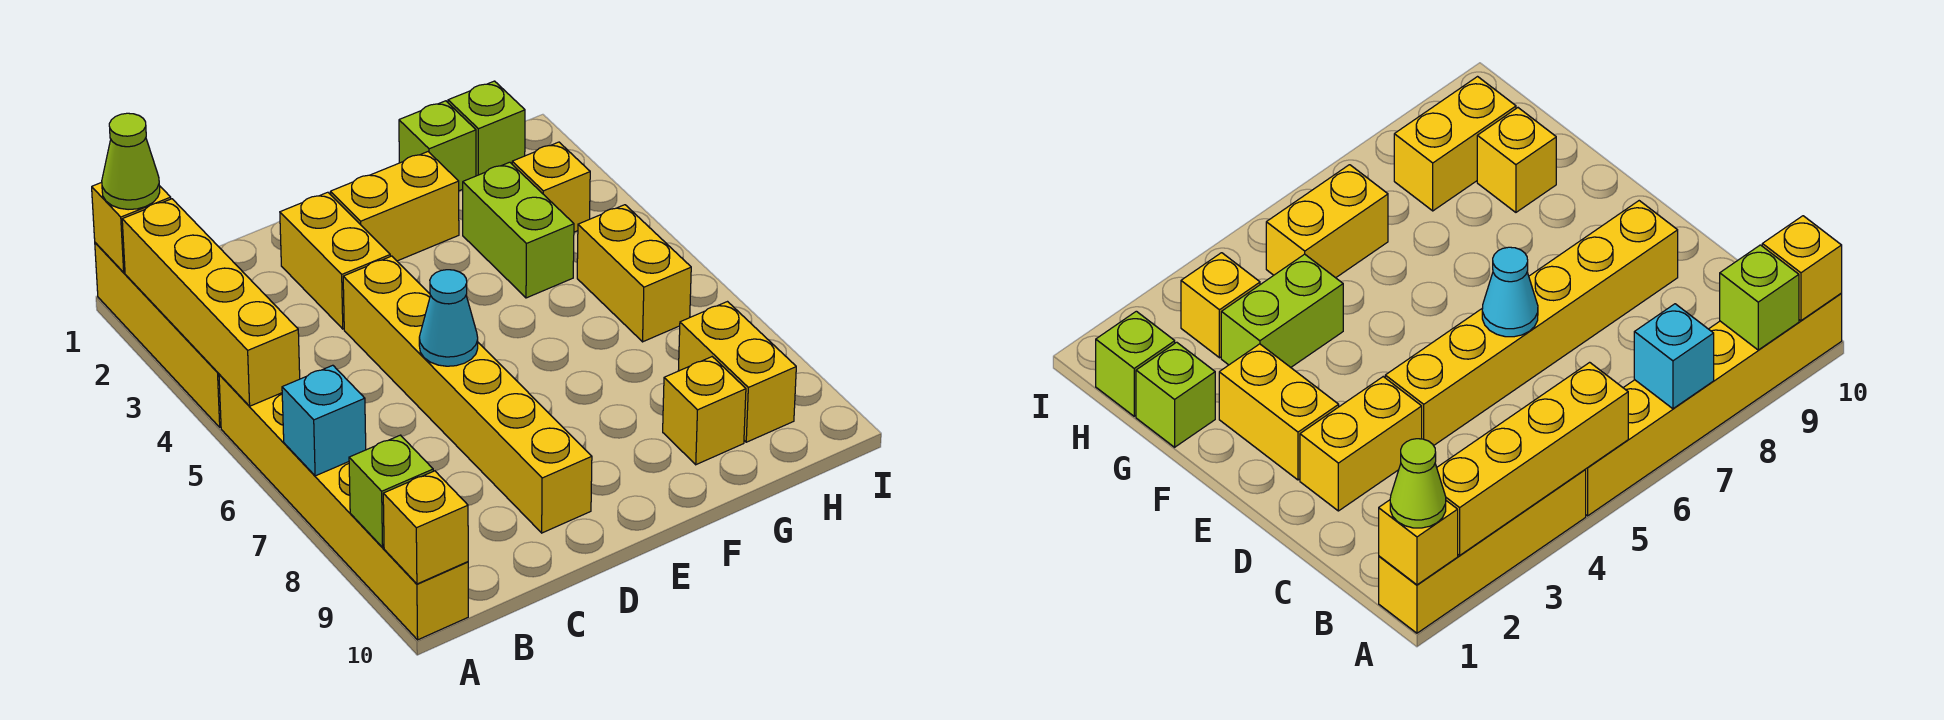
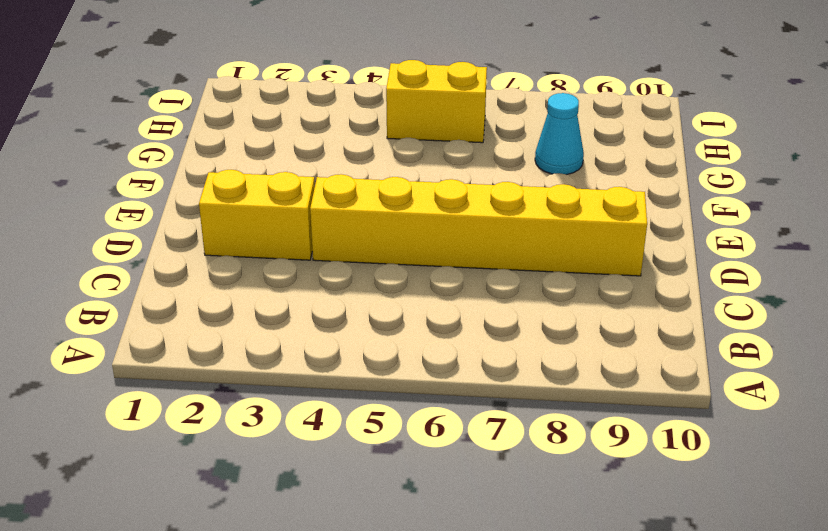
cyan cone G8 level 1 -> cyan cone D6 level 2
none -> yellow brick A1:A4 level 1
none -> yellow brick A5:A10 level 1
none -> yellow brick E2:F2 level 1

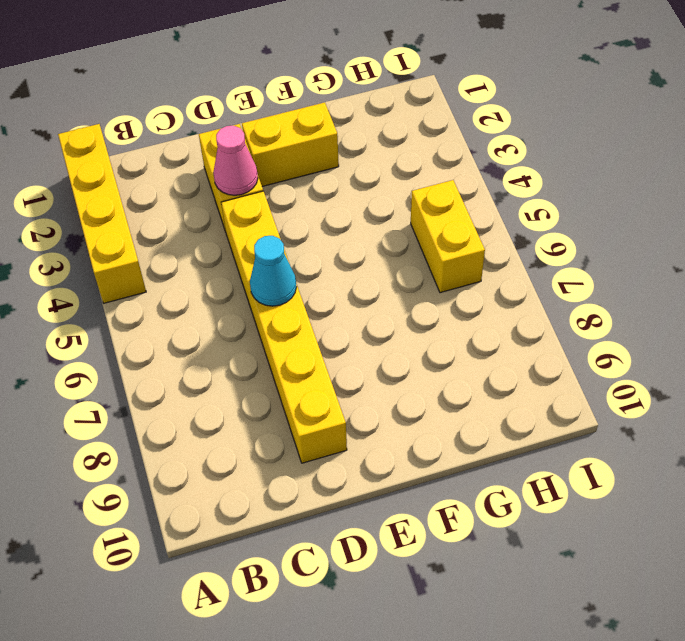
pink cone D3 level 2 -> none
none -> yellow brick A5:A10 level 1
none -> lime brick G1 level 1
none -> lime brick G3:G4 level 1

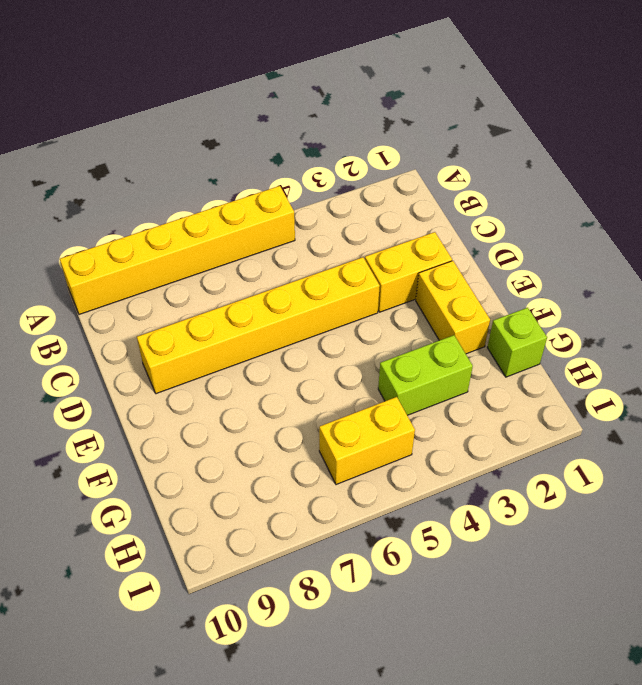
none -> yellow brick A1:A4 level 1
none -> yellow brick G9 level 1
none -> lime brick H1 level 1

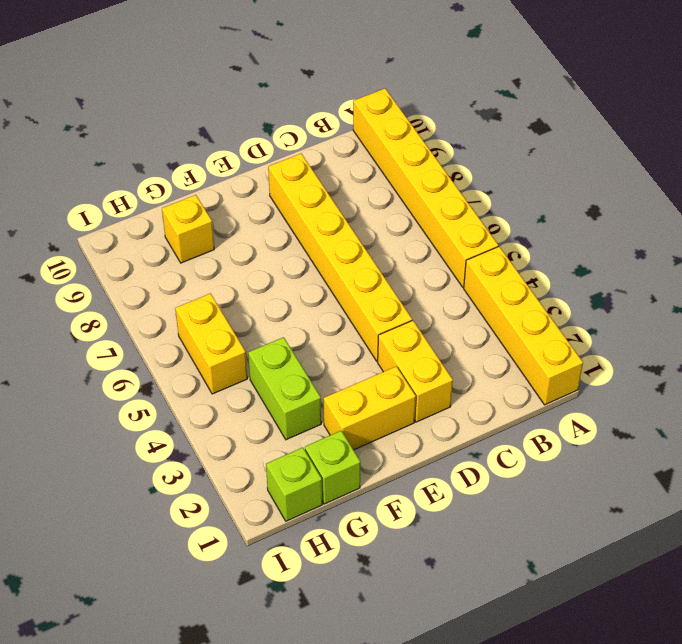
none -> yellow brick H3 level 1
none -> yellow brick H8:H9 level 1
none -> yellow brick A1 level 2

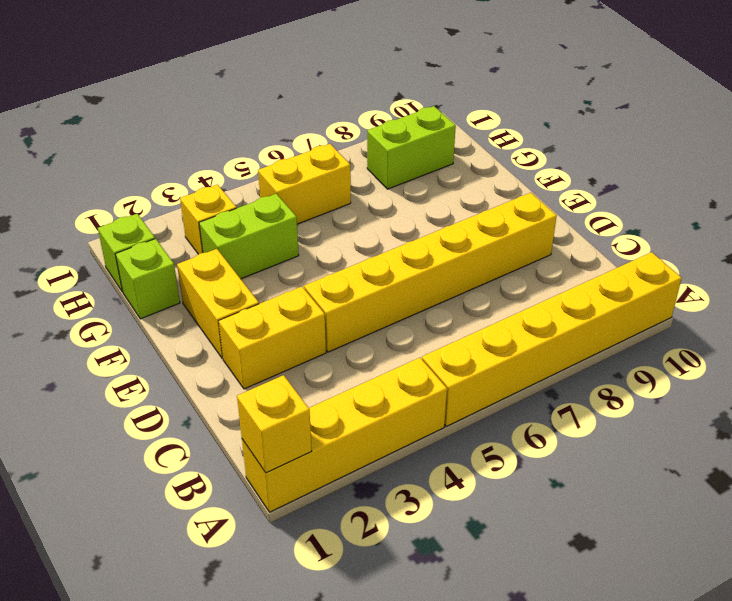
lime brick H8:H9 level 1 -> yellow brick H8:H9 level 1
none -> yellow brick G9 level 1
none -> yellow brick A2:A5 level 2
none -> cyan brick A7 level 2

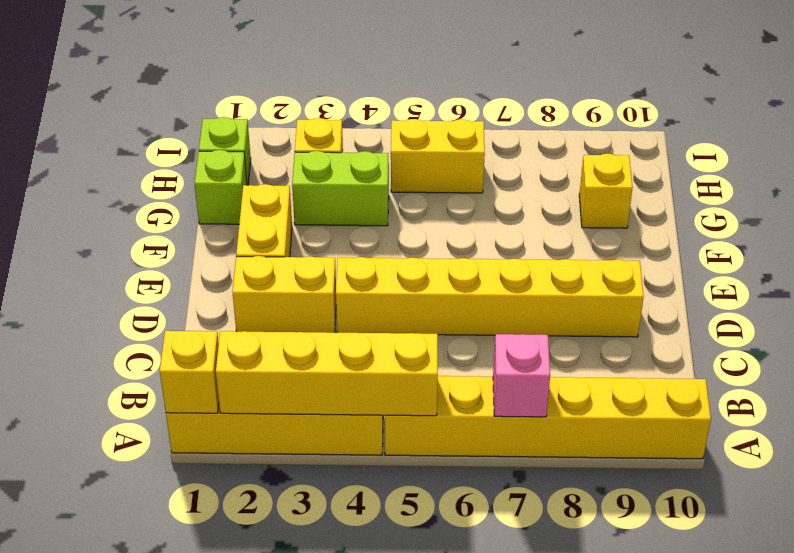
pink brick A7 level 2 -> cyan brick A7 level 2
none -> yellow brick H8:H9 level 1
none -> lime brick A9 level 2
none -> yellow brick A10 level 2

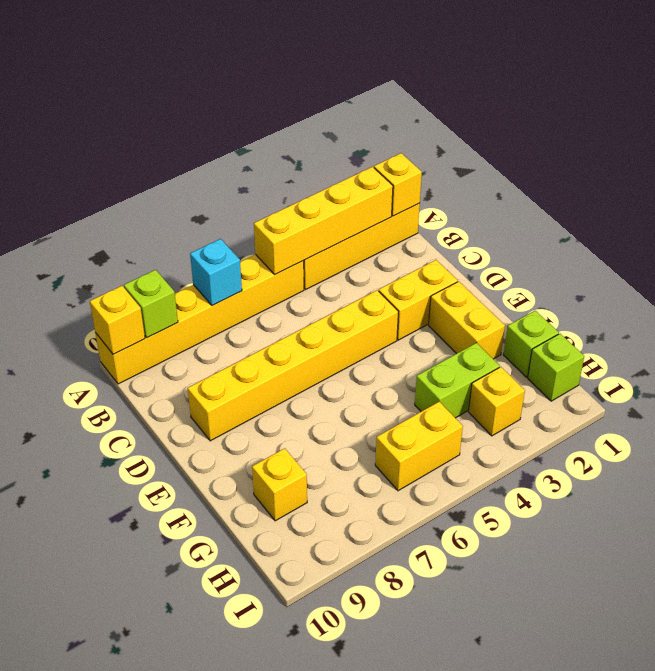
none -> yellow brick H8:H9 level 1
none -> cyan cone D6 level 2
none -> lime cone A1 level 3

